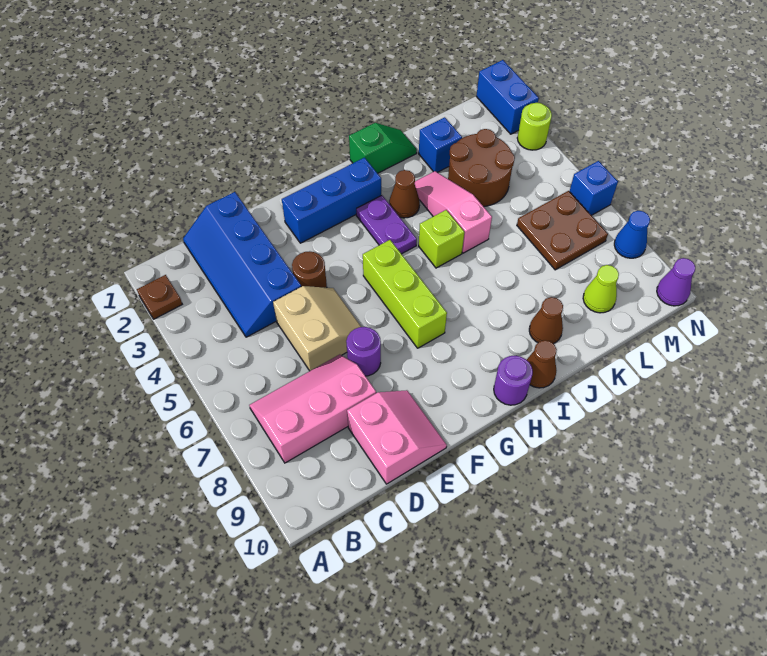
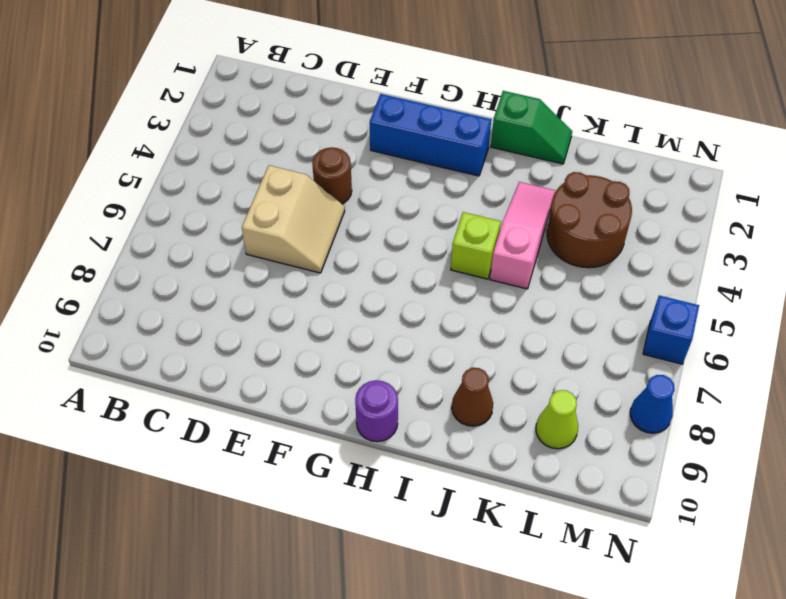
none -> brown plate A2 level 1
none -> pink slope B7:D8 level 1 top 8
none -> blue slope C1:D4 level 1 top D

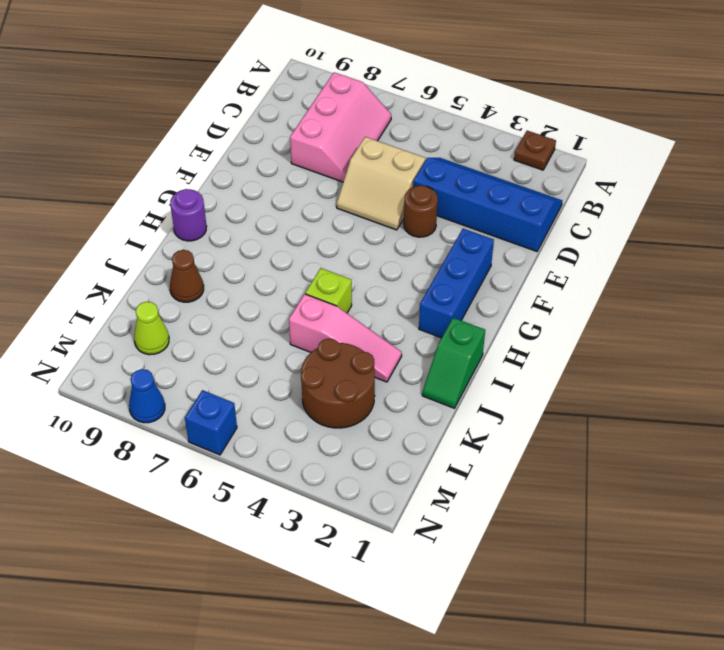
none -> pink slope D9:E10 level 1 top D
none -> purple round brick E7 level 1
none -> lime brick G5:G7 level 1

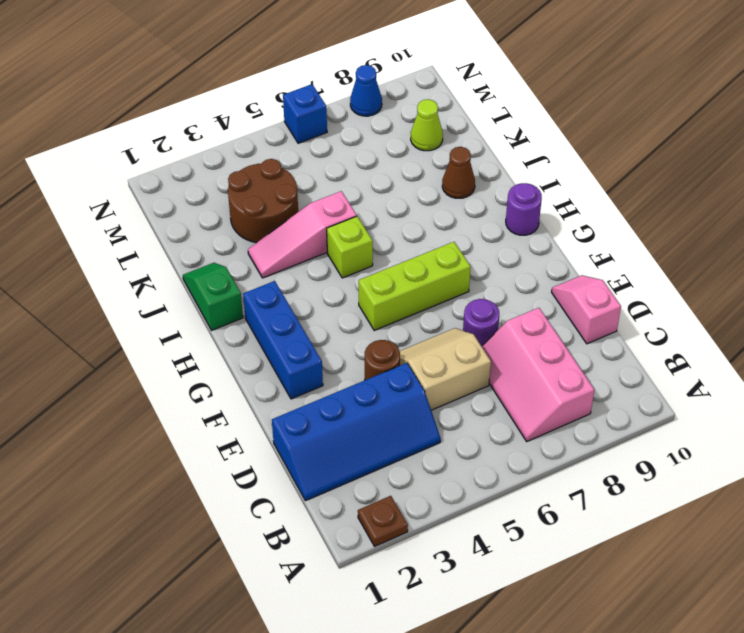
pink slope D10:E10 level 1 top D -> pink slope D9:E10 level 1 top D
none -> purple plate H3:H4 level 1
none -> brown cone I3 level 1
none -> brown cone I10 level 1

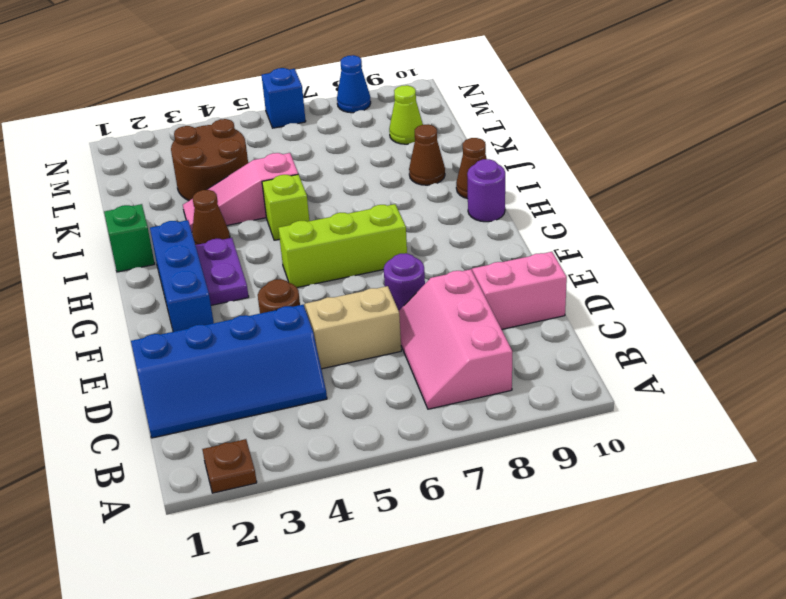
purple plate G3:H3 level 1 -> purple plate H3:H4 level 1
none -> blue brick K2 level 1
none -> brown plate L6:M7 level 1
none -> blue brick N1:N2 level 1

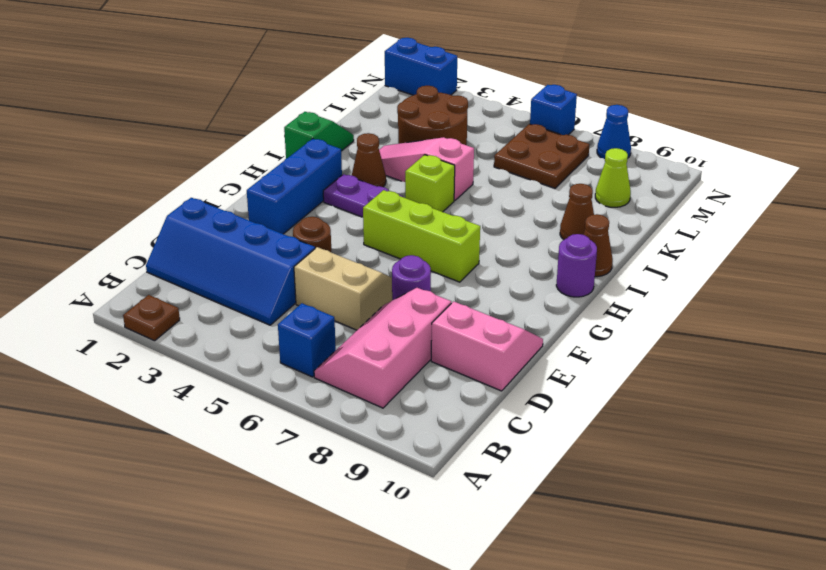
blue brick B6 level 1 -> blue brick K2 level 1
none -> lime round brick N3 level 1
none -> purple cone N10 level 1

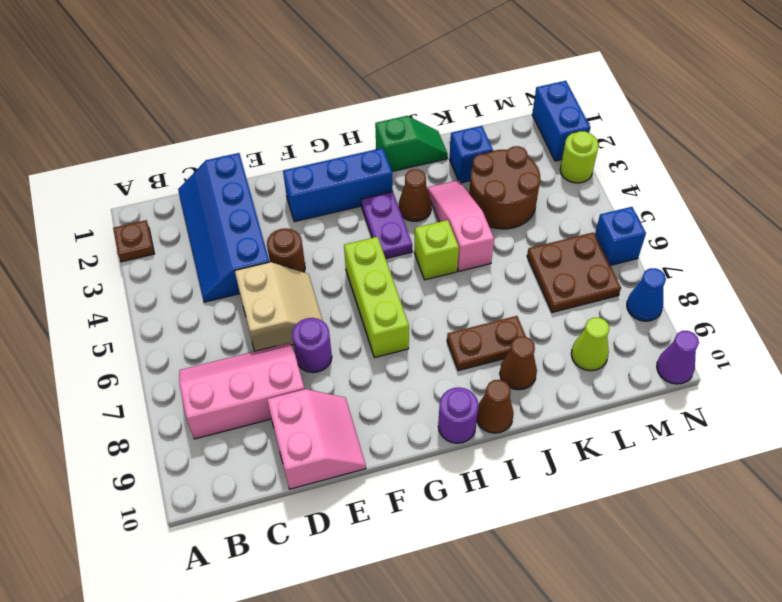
brown plate I8:J8 level 1 -> none

